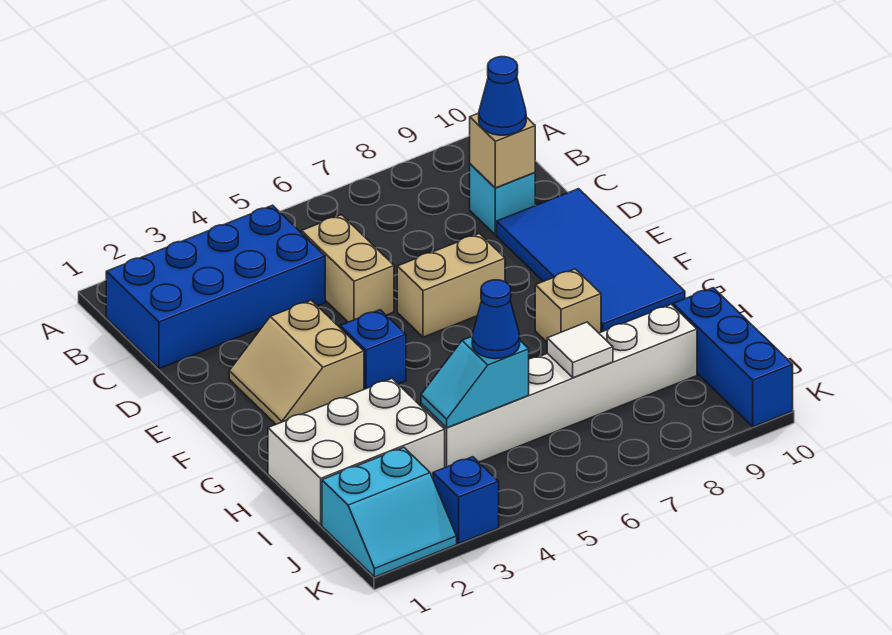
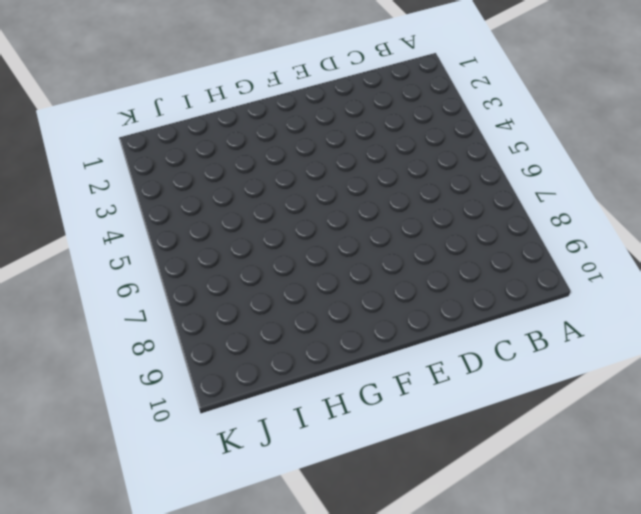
none -> blue brick B1:C4 level 1
none -> tan brick C5:D5 level 1
none -> cyan brick C9 level 1

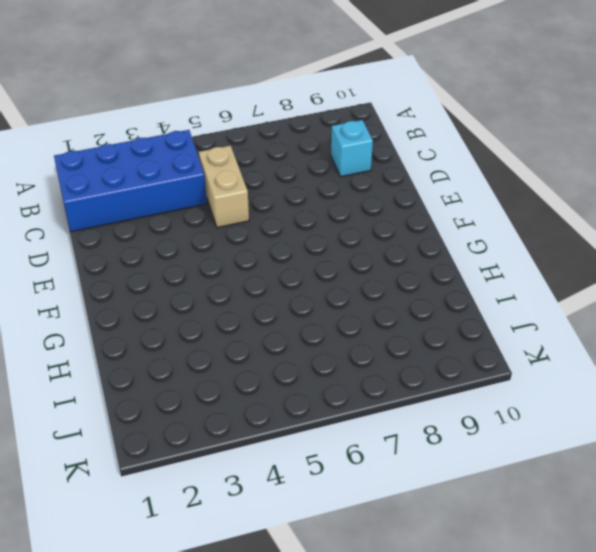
none -> blue tile D9:G10 level 1
none -> tan slope E2:F3 level 1 top 3
none -> tan brick E6:E7 level 1

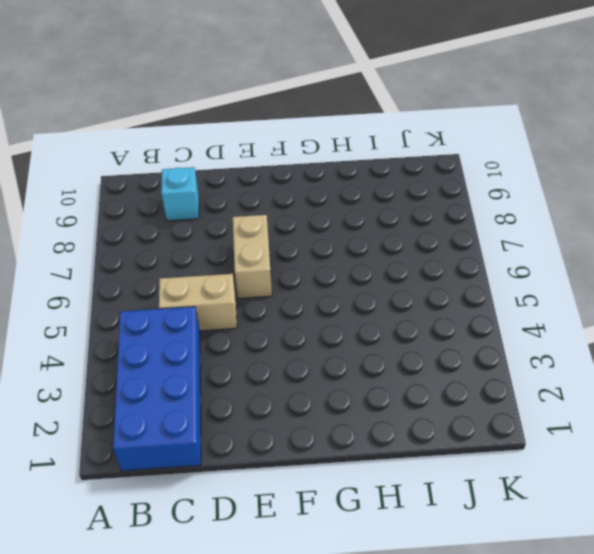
none -> blue tile D9:G10 level 1
none -> tan slope E2:F3 level 1 top 3
none -> blue brick F4 level 1

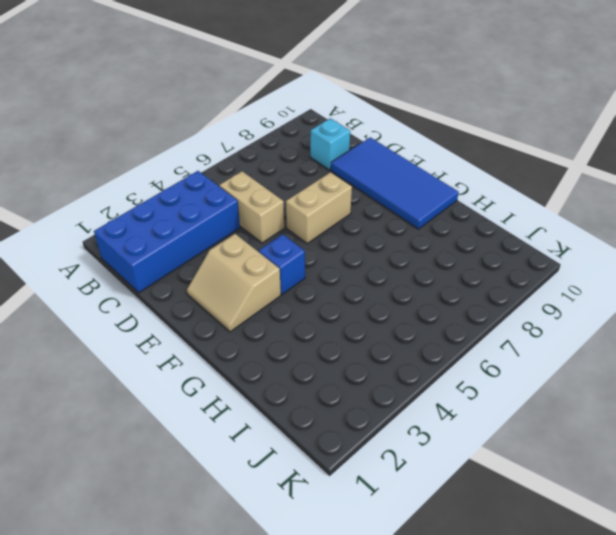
none -> tan brick G8 level 1
none -> white brick H1:I3 level 1
none -> white brick I4:I9 level 1

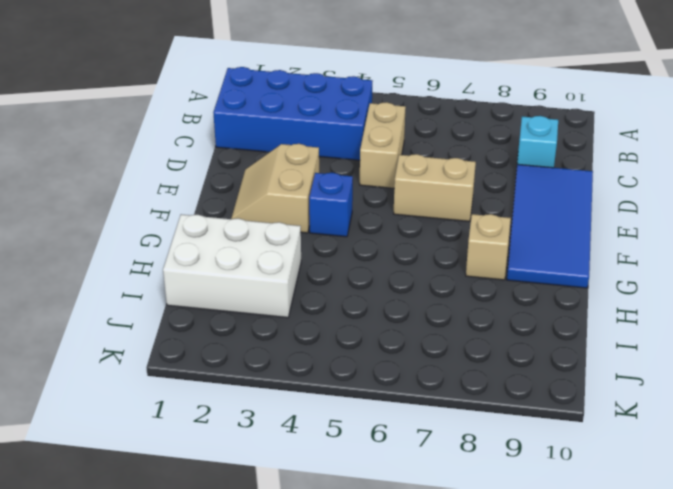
none -> white brick I4:I9 level 1
none -> blue brick I10:K10 level 1
none -> cyan slope J1:K2 level 1 top J

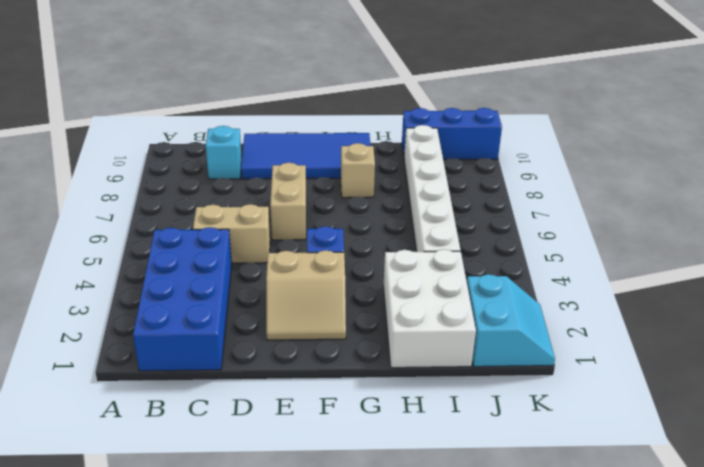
none -> blue brick K3 level 1
none -> tan brick C9 level 2
none -> cyan slope I4:I5 level 2 top 5

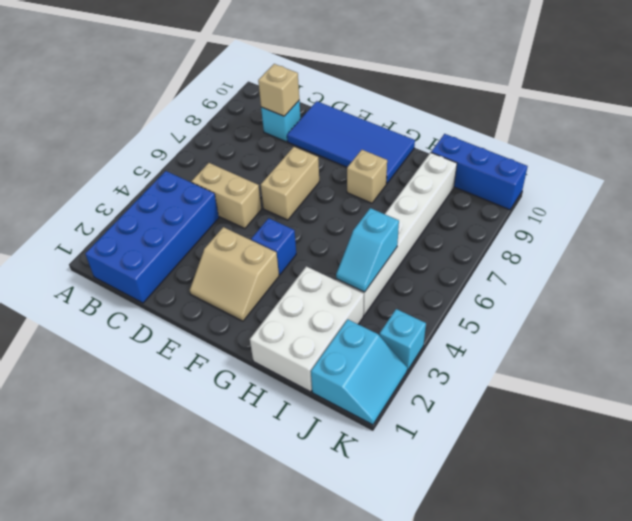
cyan brick K3 level 1 -> blue brick K3 level 1
none -> white tile I7 level 2
none -> blue cone C9 level 3
none -> blue cone I5 level 3

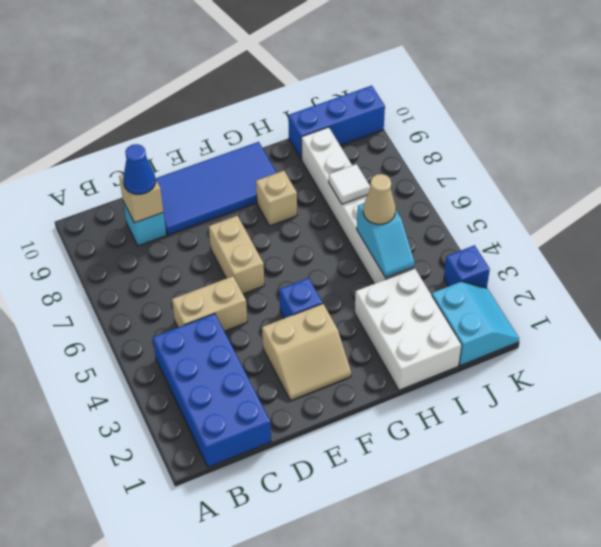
tan cone I5 level 3 -> blue cone I5 level 3

